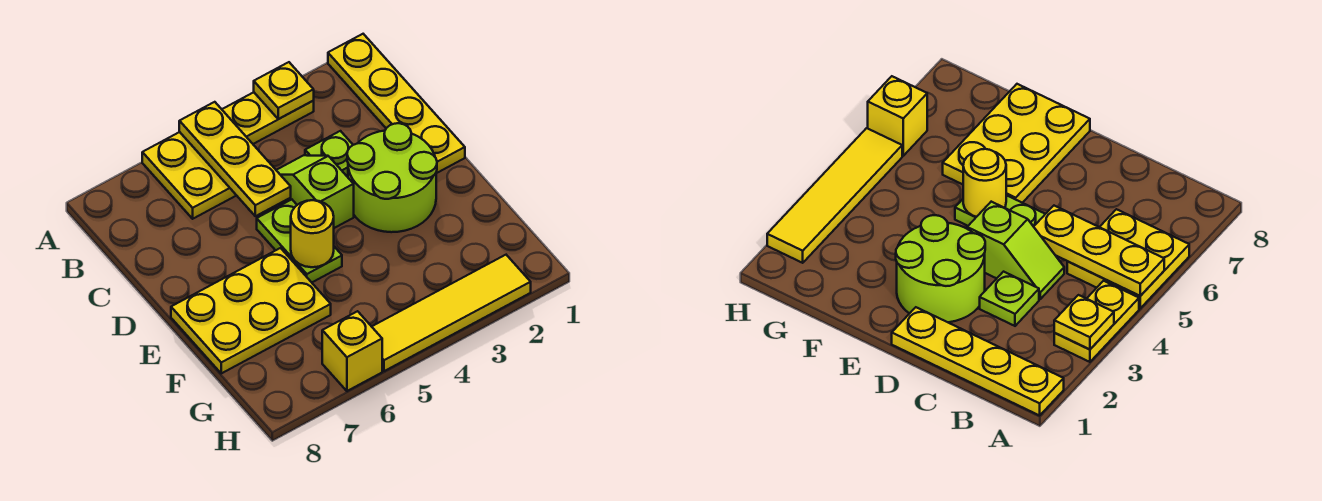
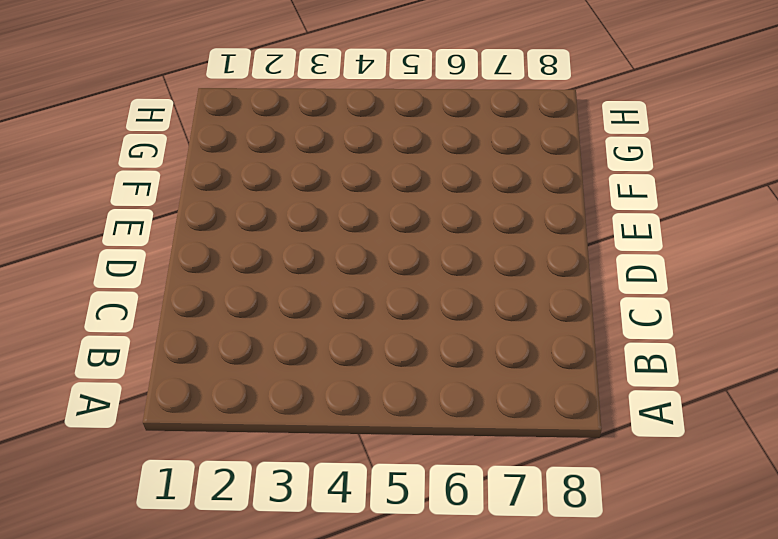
none -> yellow plate A1:D1 level 1
none -> yellow plate A3:A4 level 1
none -> yellow plate A5:B6 level 1

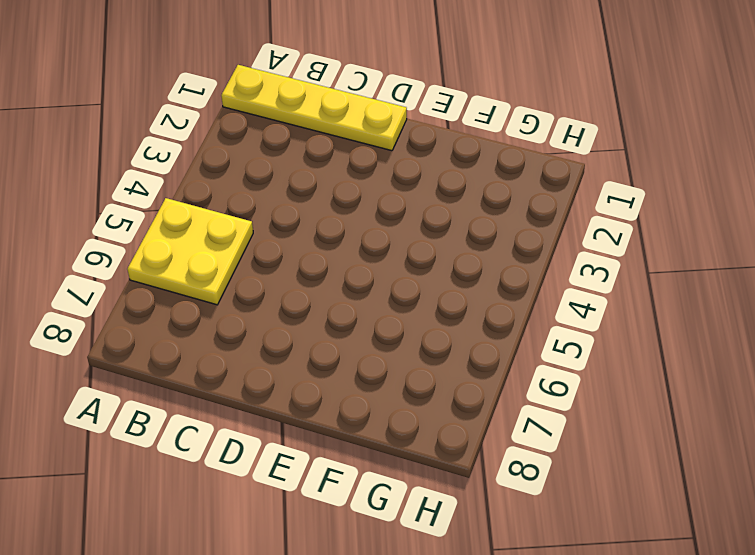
none -> yellow plate A3:A4 level 1
none -> lime plate C3 level 1
none -> lime slope C4:D4 level 1 top D

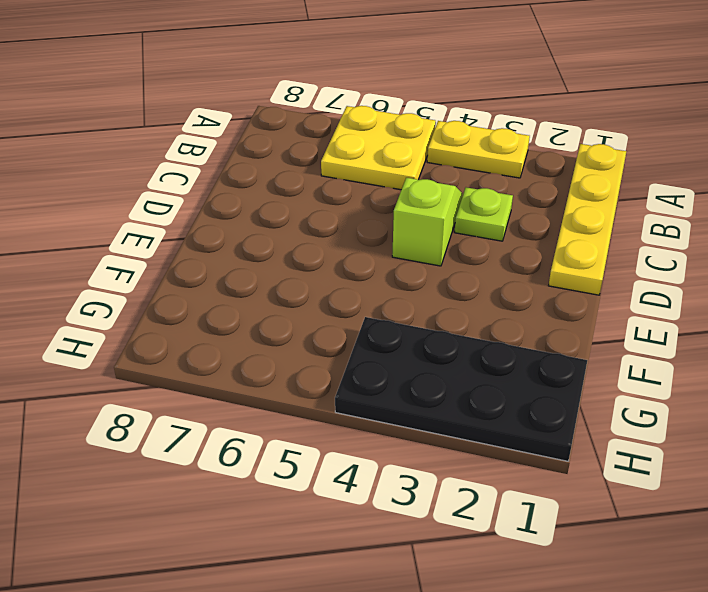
black plate G1:H4 level 1 -> yellow tile H2:H5 level 1
none -> lime round brick D2:E3 level 1
none -> lime plate D5:E5 level 1
none -> yellow plate E6:F8 level 1

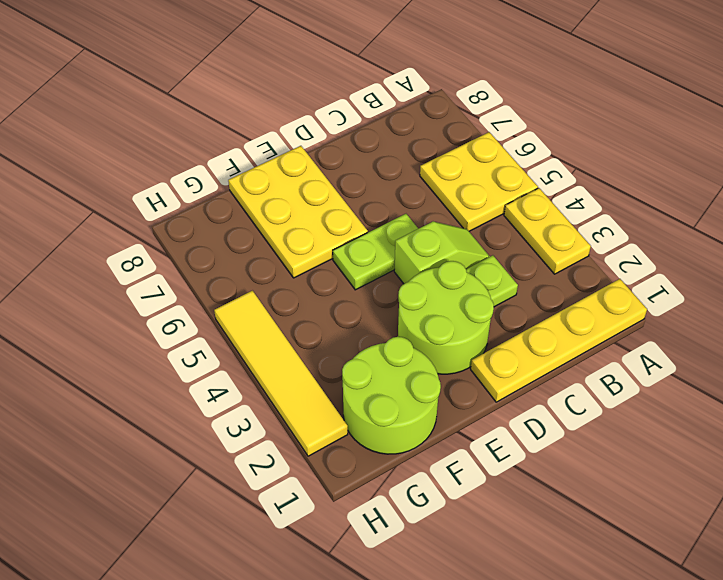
lime round brick F1:G2 level 1 -> none
none -> yellow brick H6 level 1
none -> yellow plate A3 level 2
none -> yellow plate A5:C5 level 2

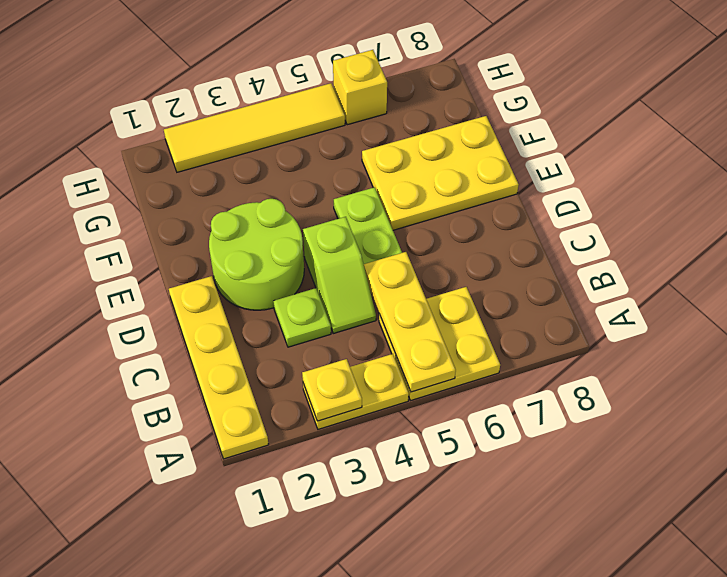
none -> yellow round brick E5 level 2

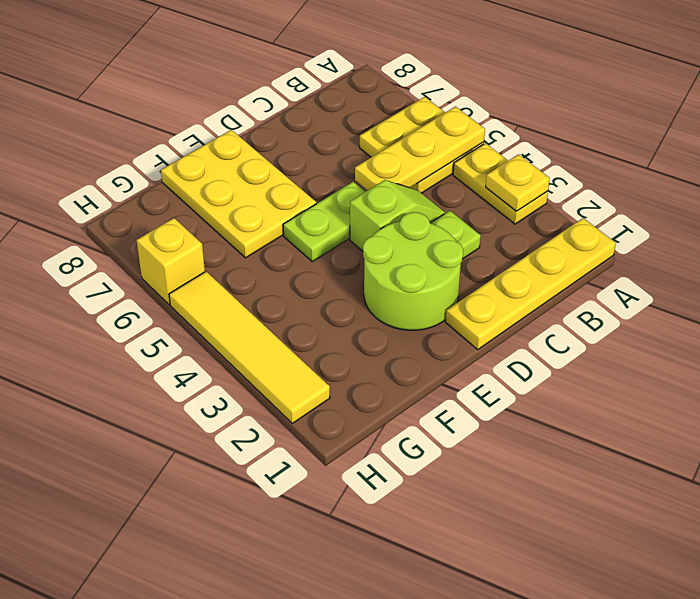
none -> yellow round brick E5 level 2

